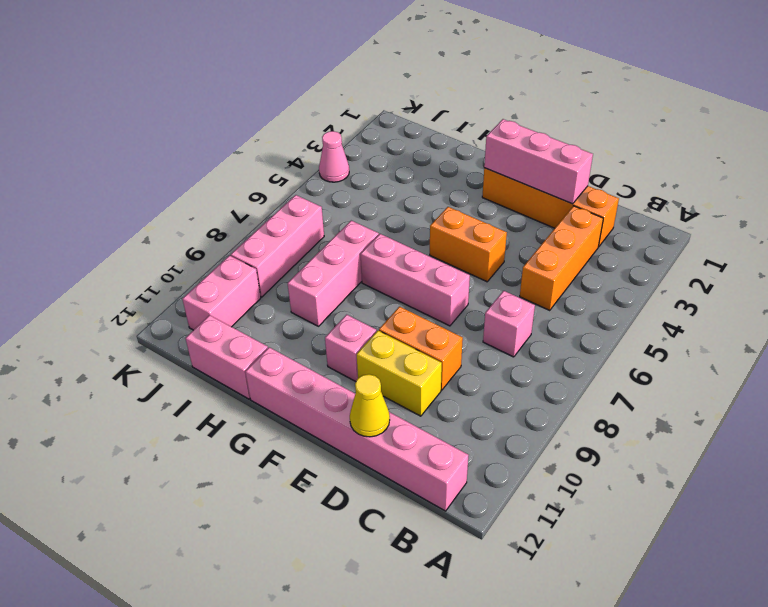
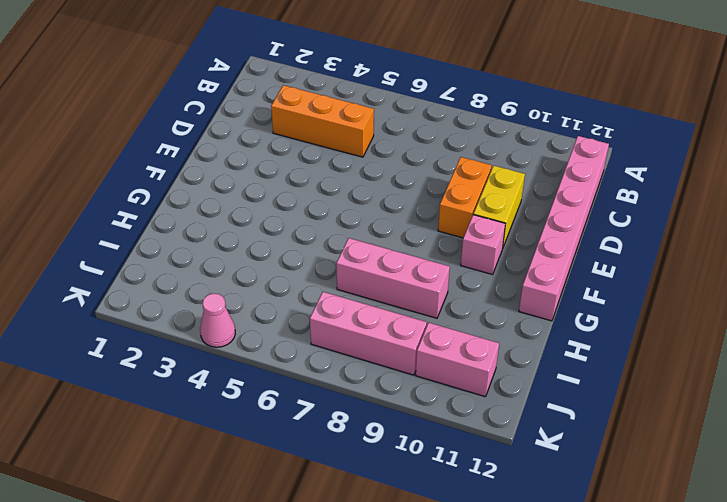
none -> orange brick C2:F2 level 1
none -> pink brick C7 level 1
none -> orange brick E5:F5 level 1

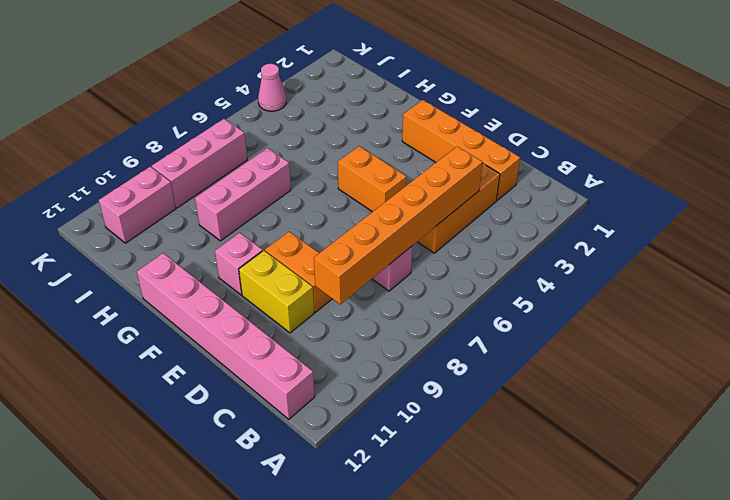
orange brick C4:C9 level 2 -> none
none -> pink brick E7:G7 level 1
none -> pink brick H12:I12 level 1
none -> pink brick D2:F2 level 2

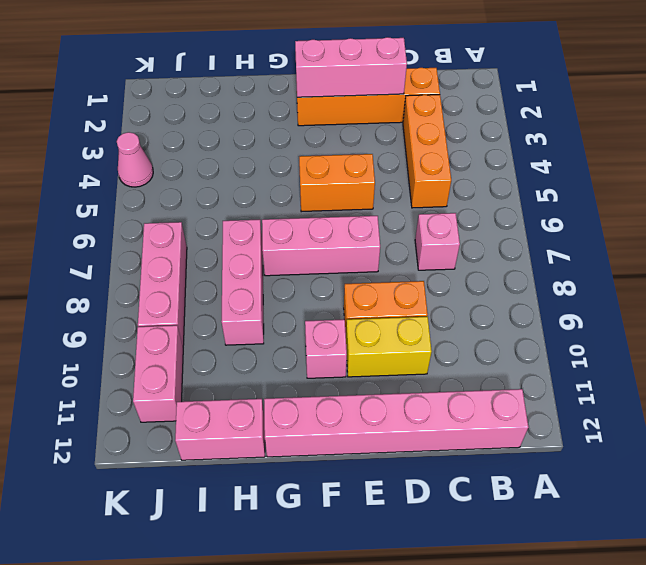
none -> yellow cone D12 level 2

